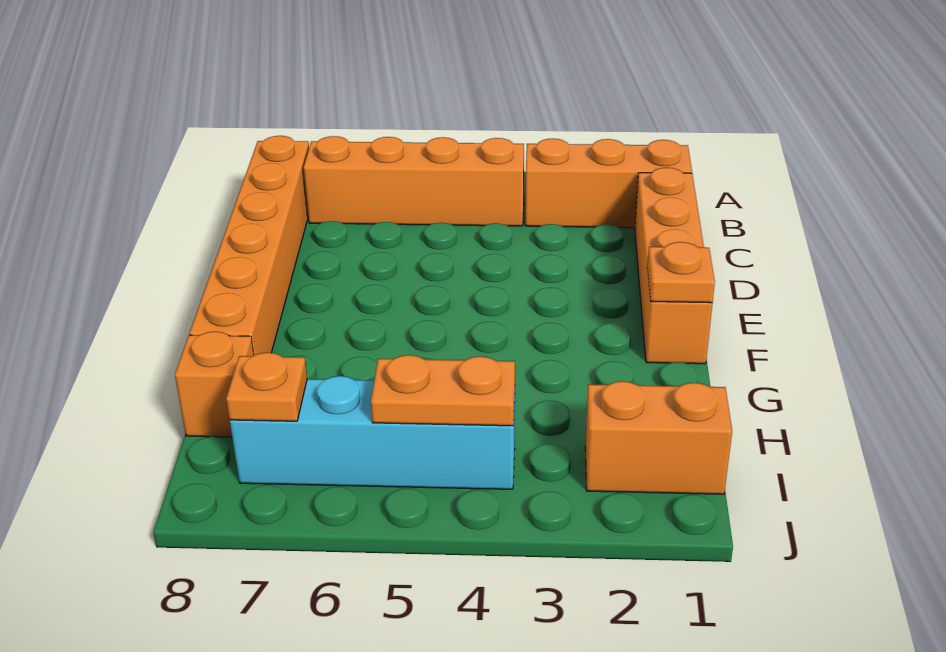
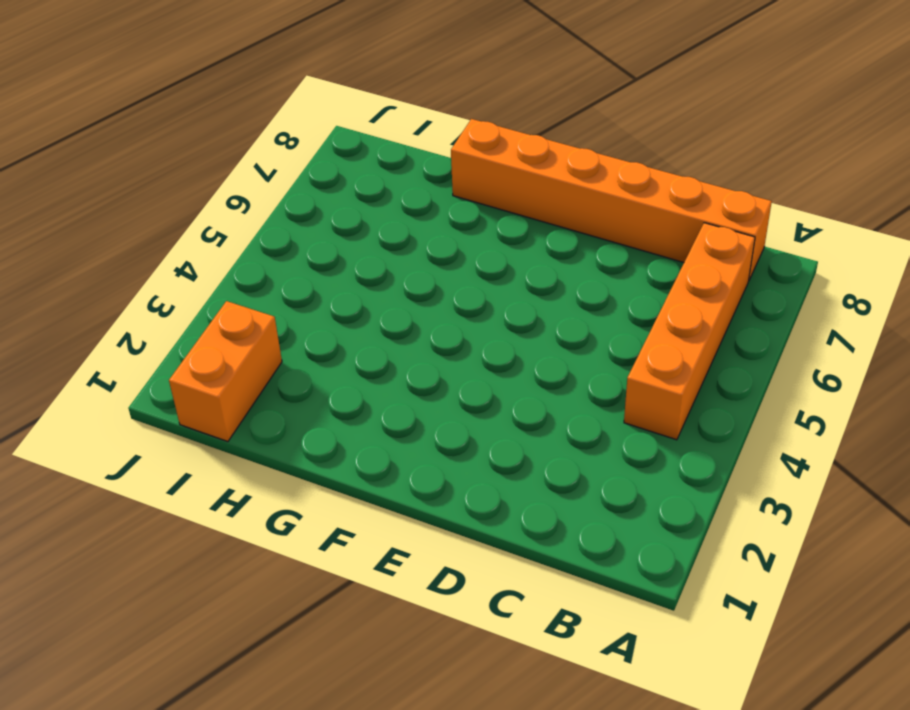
none -> orange brick B1:B3 level 1
none -> orange brick C1:F1 level 1

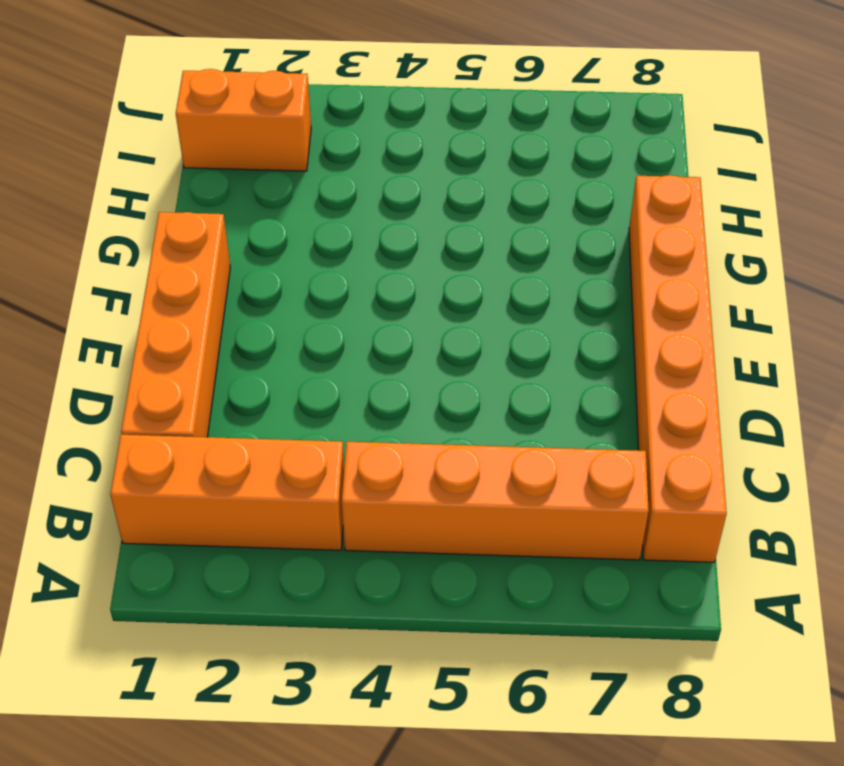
none -> orange brick H8 level 1
none -> cyan brick I4:I7 level 1

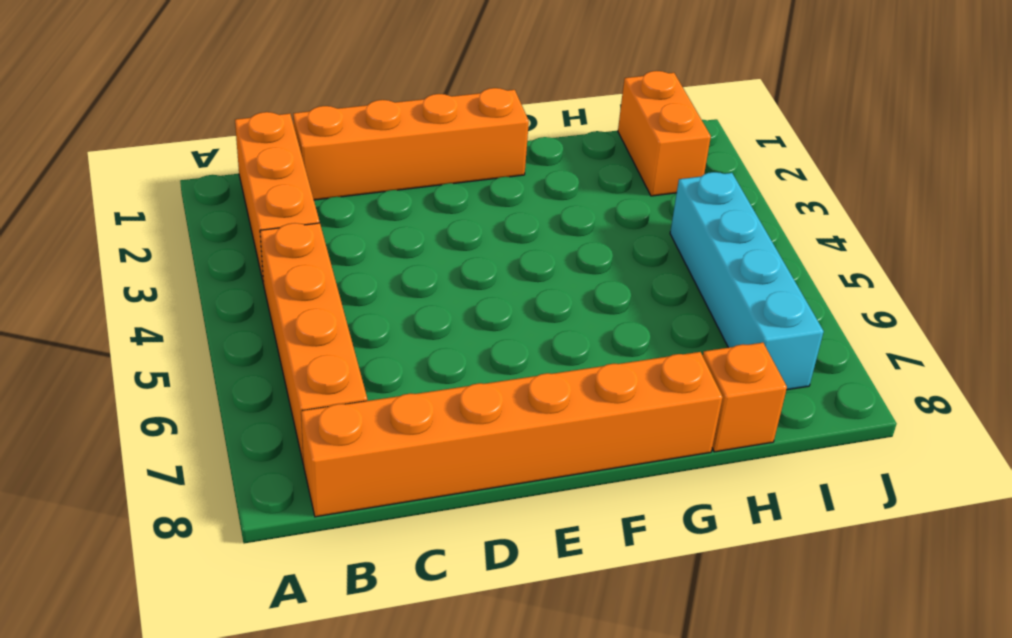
none -> orange plate F1 level 2
none -> orange plate I4:I5 level 2

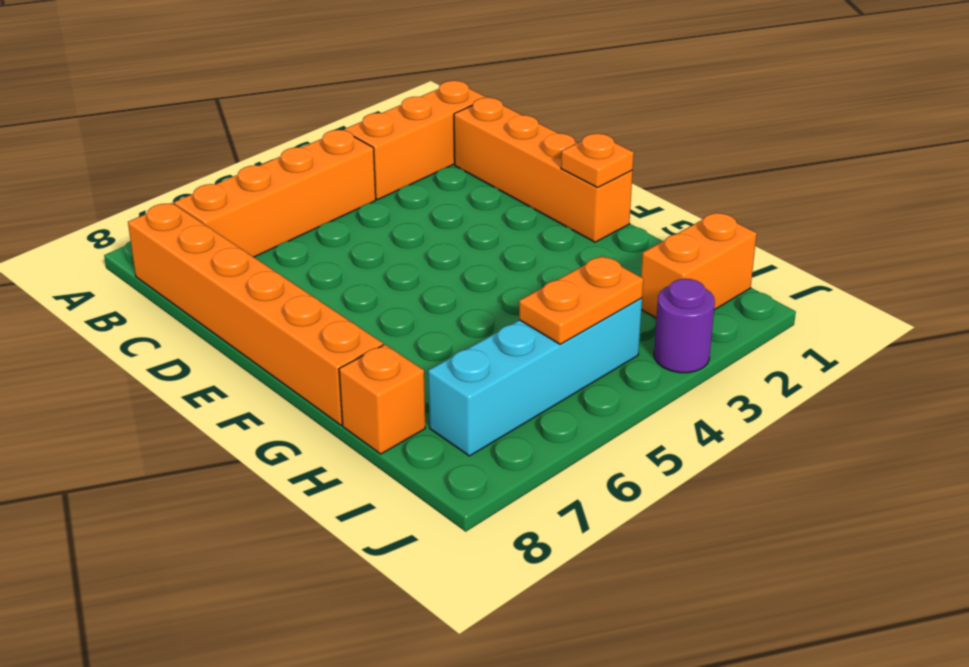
purple round brick J3 level 1 -> none
none -> orange plate I7 level 2

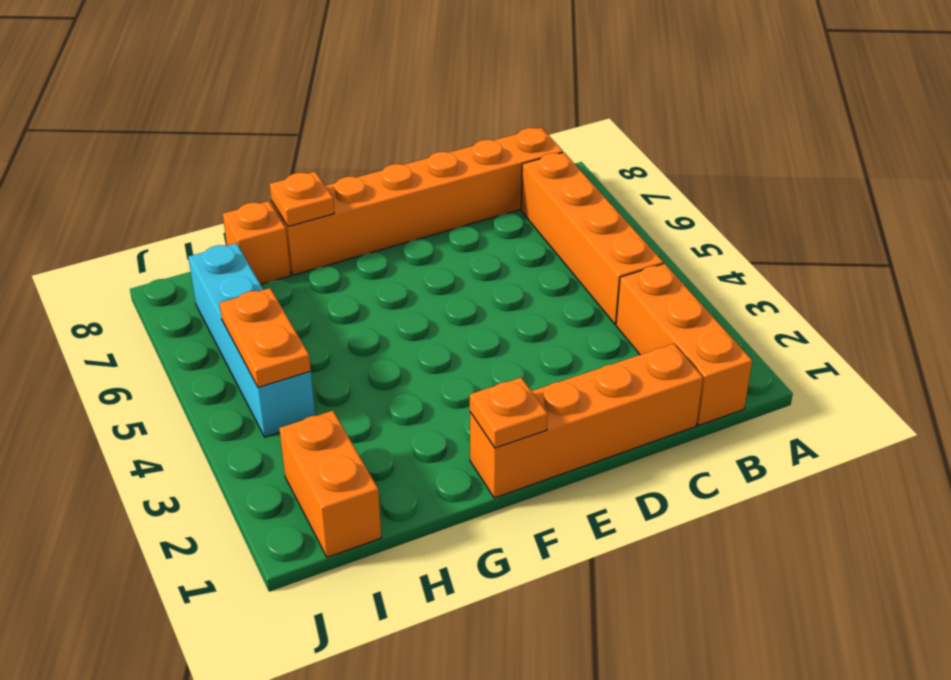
orange plate G8 level 2 -> orange plate I7 level 2

